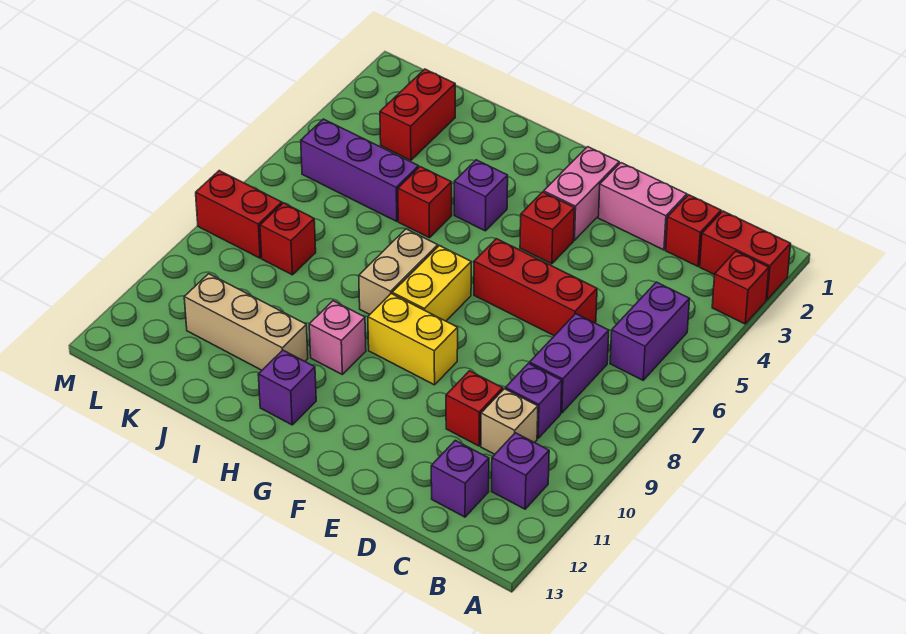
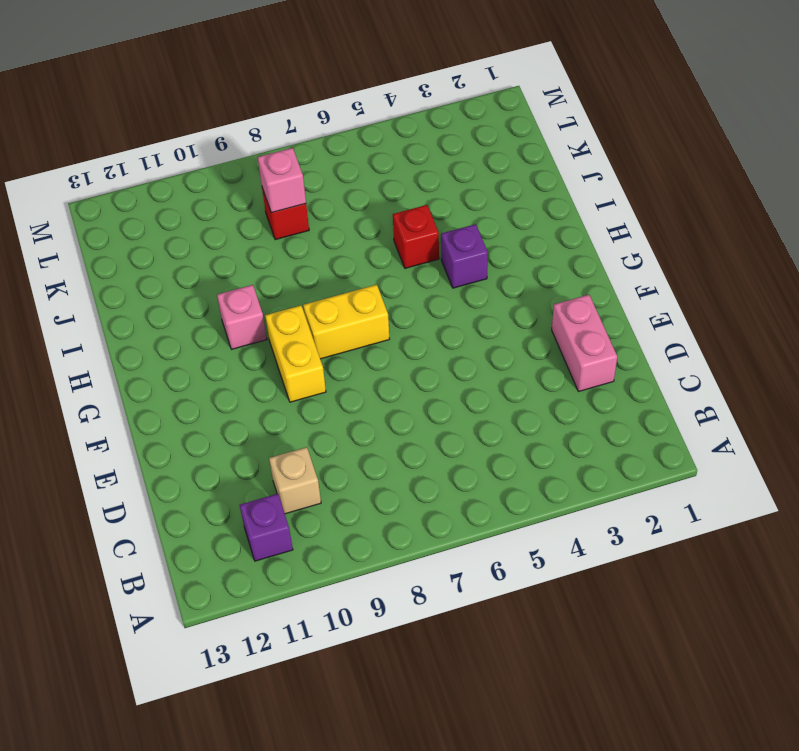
pink brick K8 level 2 -> none
none -> red brick A2:B2 level 1
none -> red brick A3 level 1
none -> purple brick B5:B6 level 1

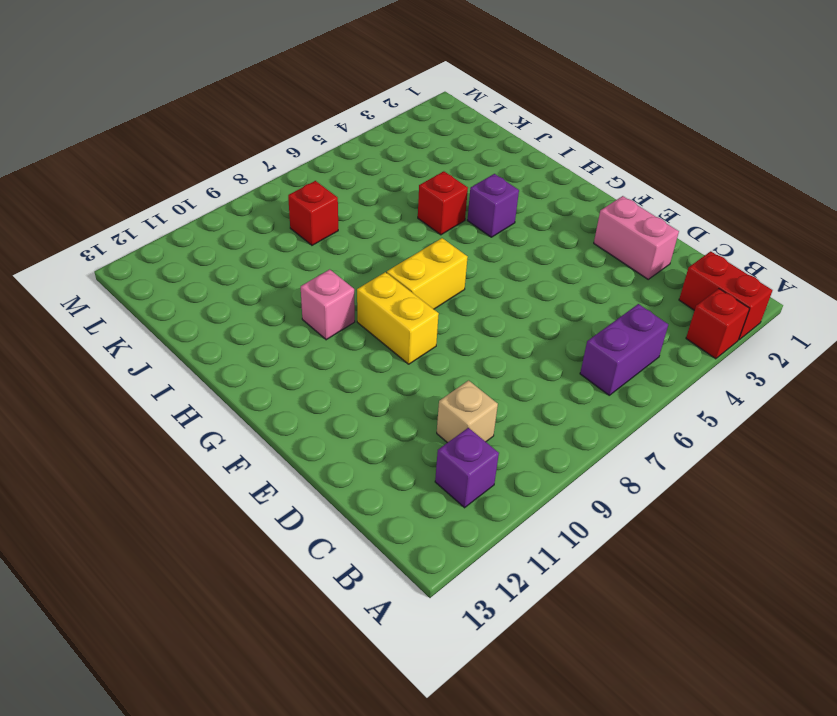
none -> red brick C2 level 1
none -> purple brick C7:C8 level 1
none -> purple brick C9 level 1

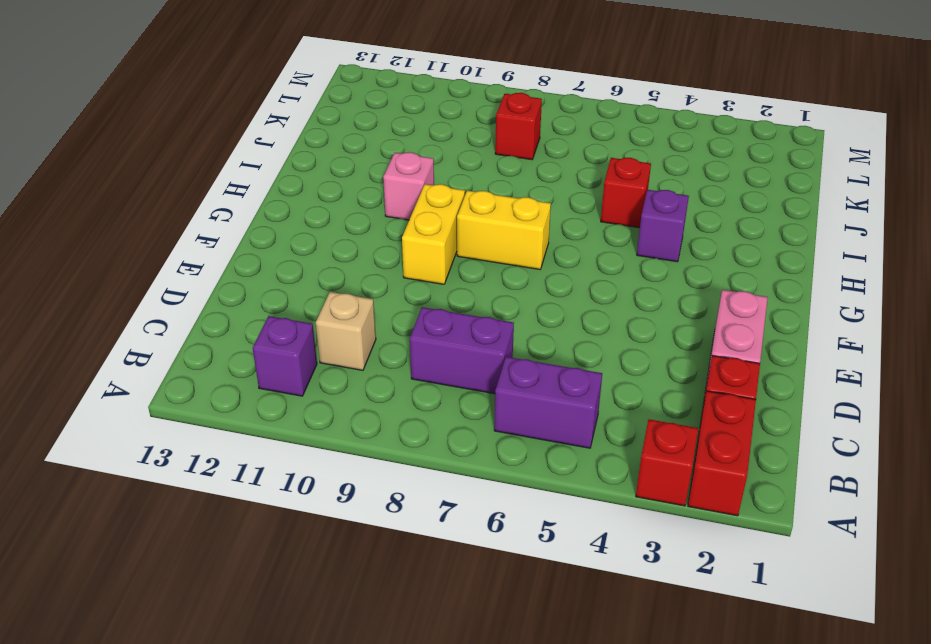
none -> purple brick C9 level 1
none -> purple brick C12 level 1
none -> red brick D6:F6 level 1

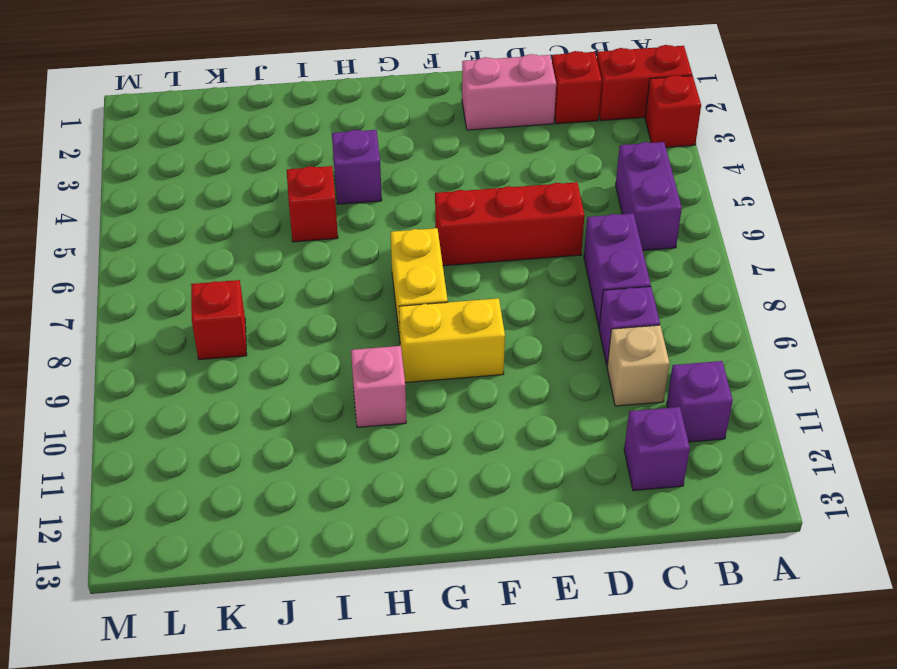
none -> red brick D10 level 1
none -> pink brick F2:F3 level 1
none -> red brick F4 level 1

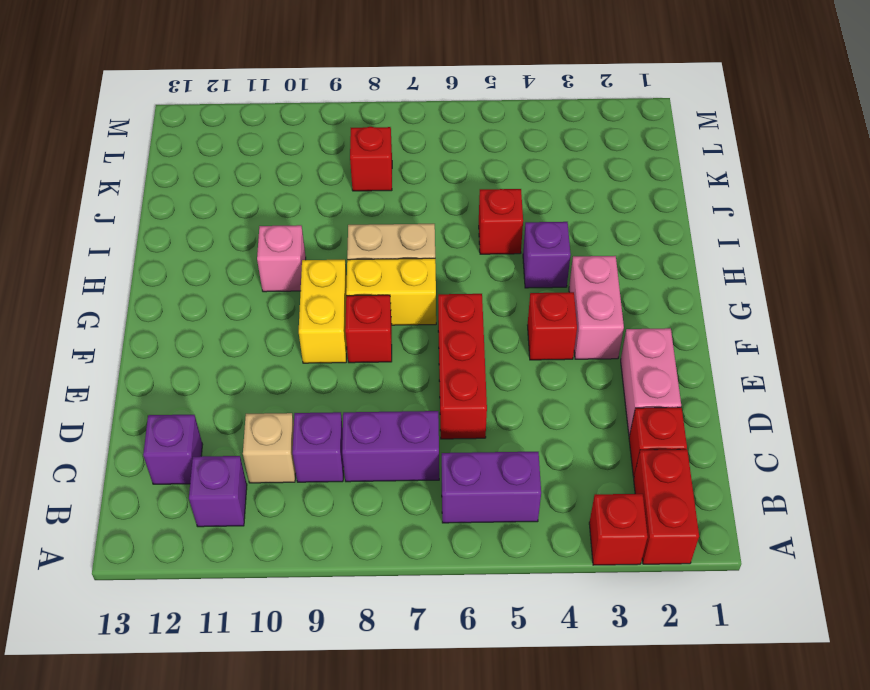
pink brick F3:G3 level 1 -> pink brick F2:F3 level 1
red brick F8 level 1 -> red brick D10 level 1
none -> purple brick H12 level 1
none -> tan brick I11:K11 level 1
none -> purple brick J5:L5 level 1

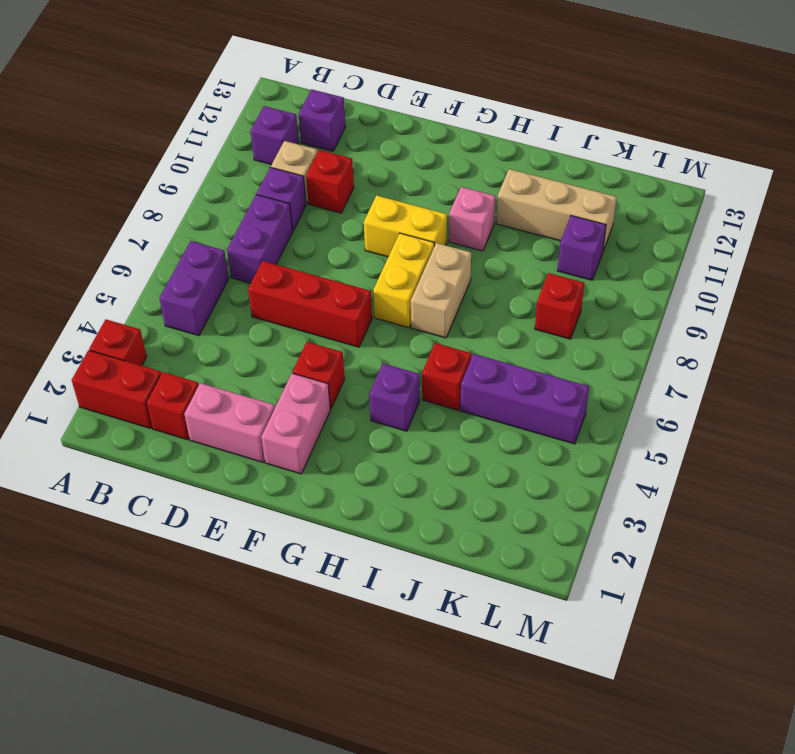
purple brick K10 level 1 -> purple brick H12 level 1
none -> red brick K2:K3 level 1
none -> red brick L8:M8 level 1

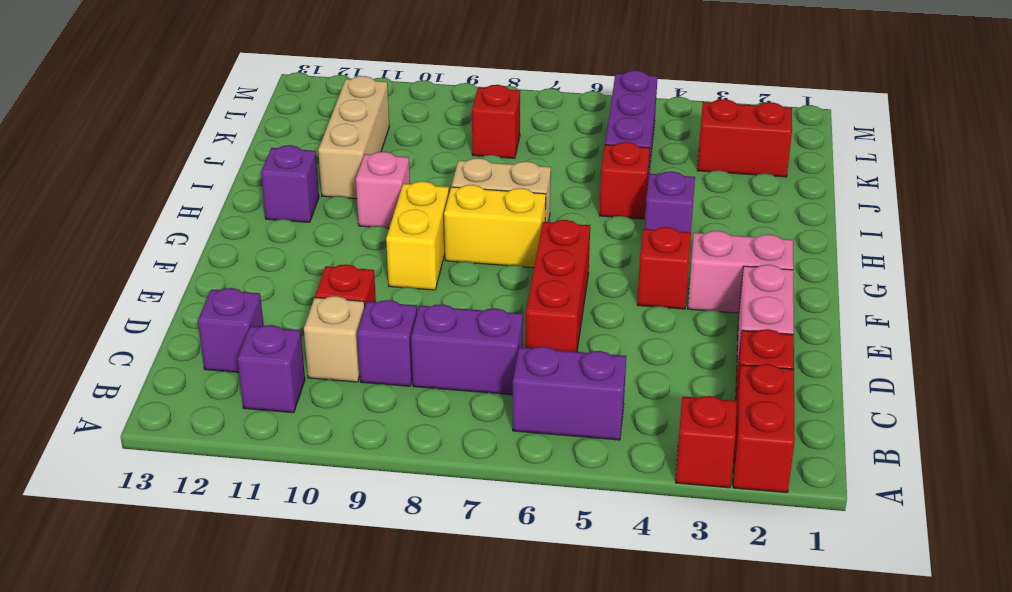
none -> red brick L8:M8 level 1

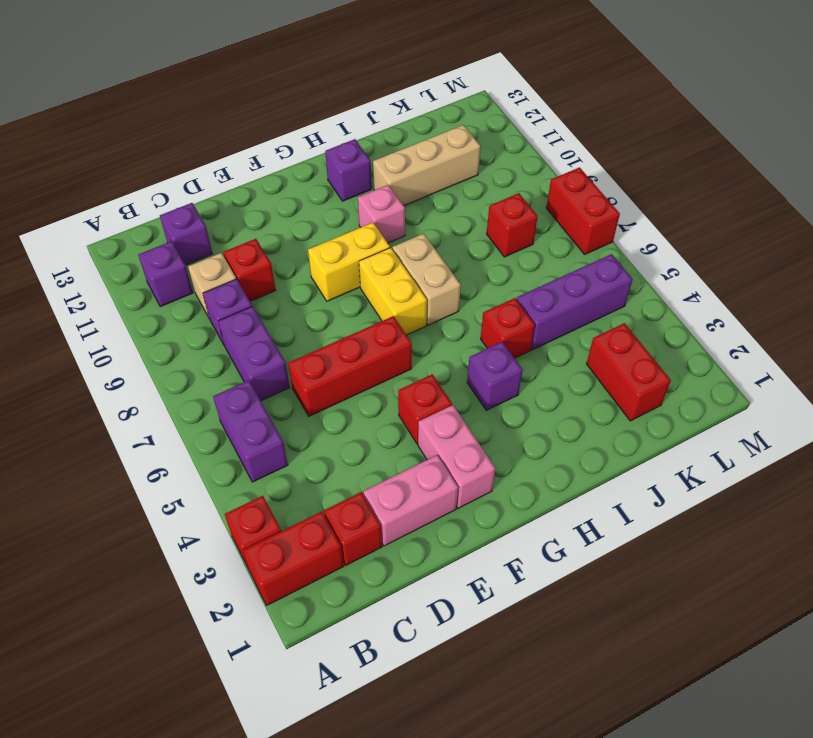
red brick M7:M8 level 1 -> red brick L8:M8 level 1

